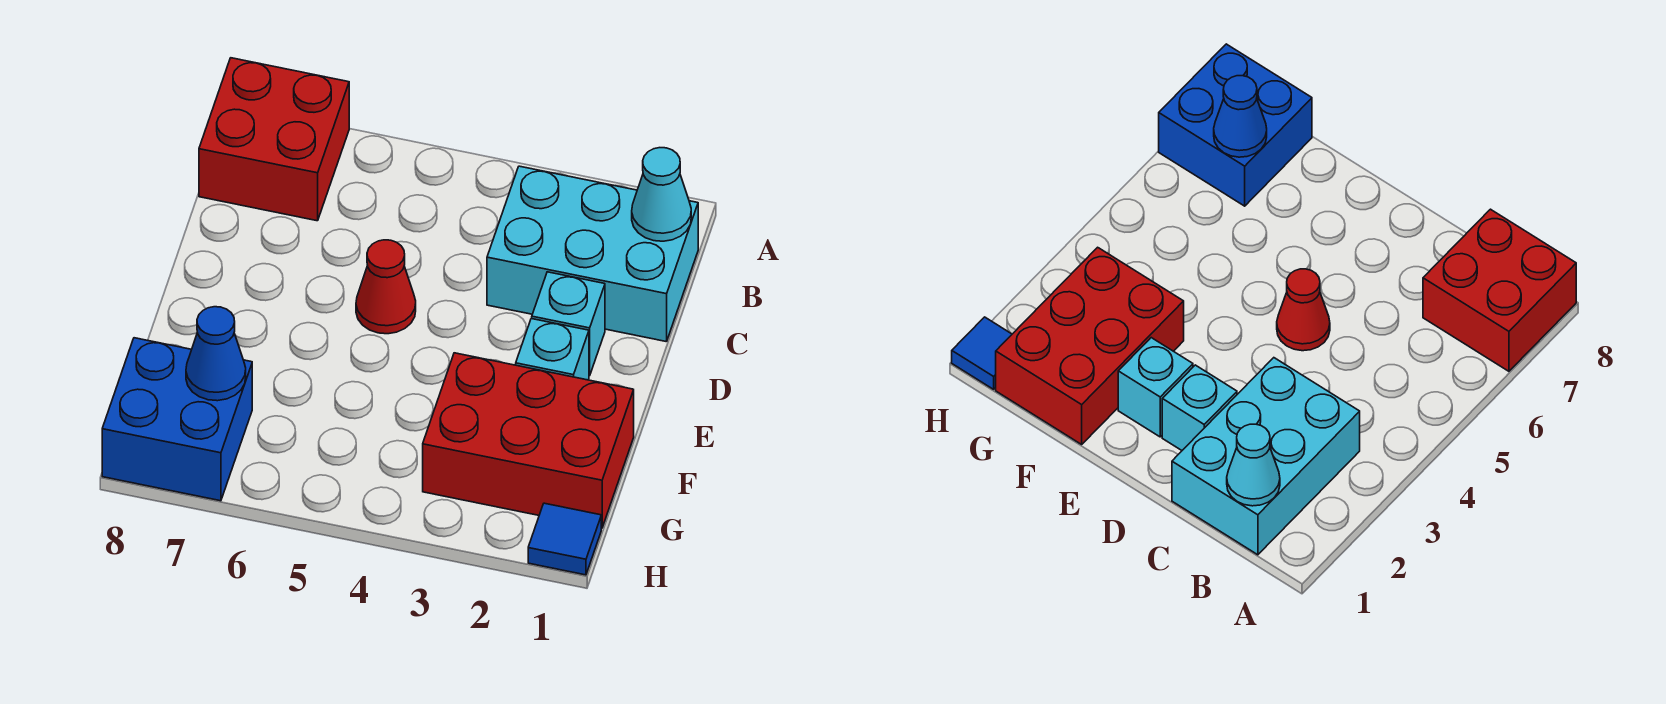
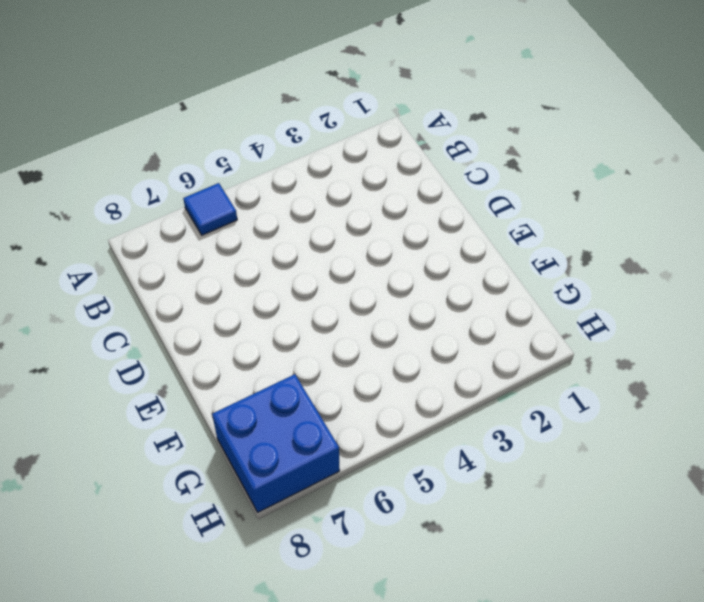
blue tile A6 level 1 -> blue tile H1 level 1
none -> red brick A7:B8 level 1
none -> cyan brick B1:C3 level 1

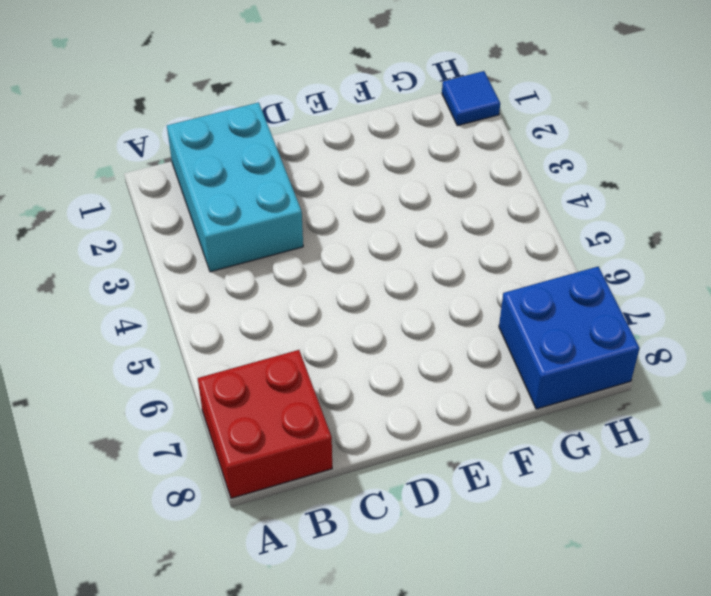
none -> cyan brick D2 level 1
none -> red cone D5 level 1

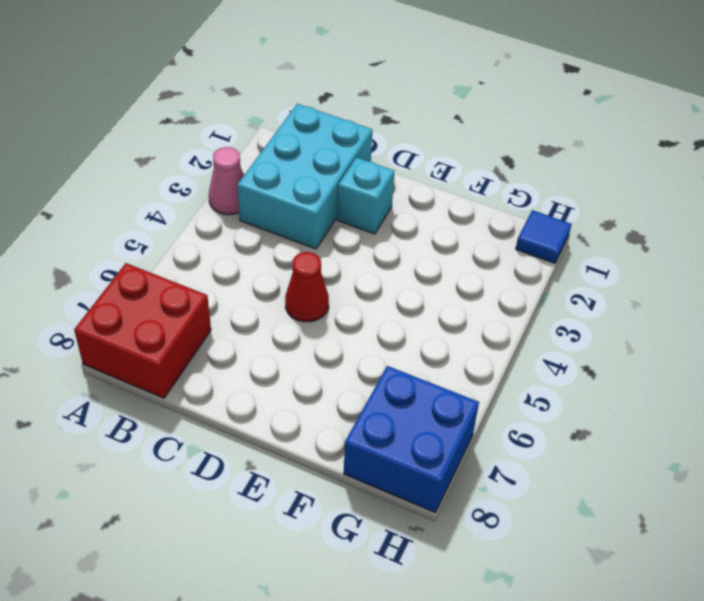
pink cone A3 level 1 -> none
none -> cyan brick E2 level 1
none -> red brick F1:G3 level 1

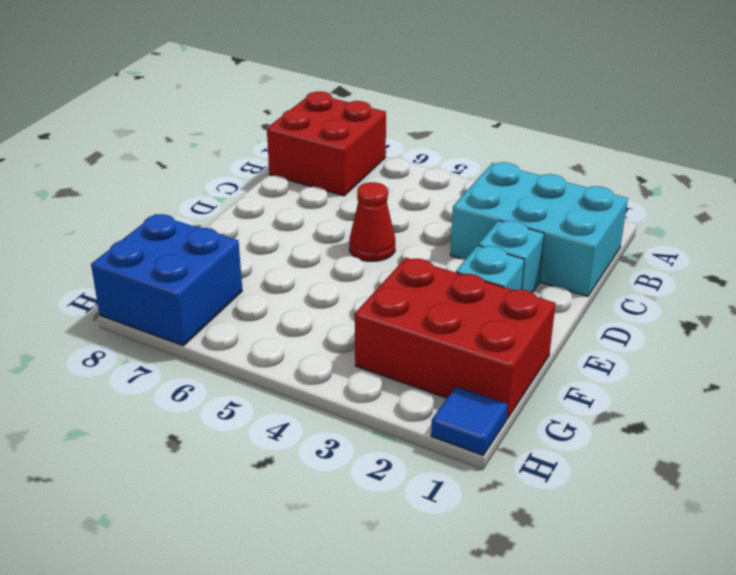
none -> cyan cone B1 level 2
none -> blue cone G7 level 2

